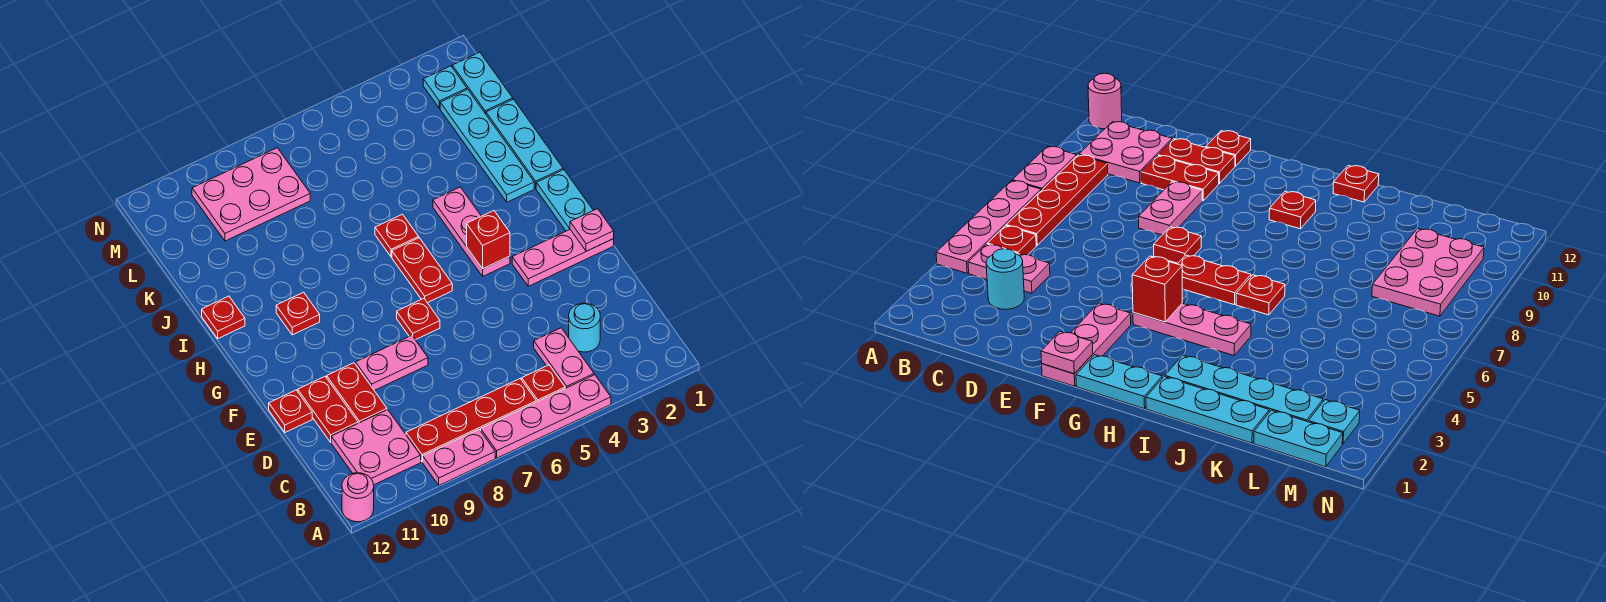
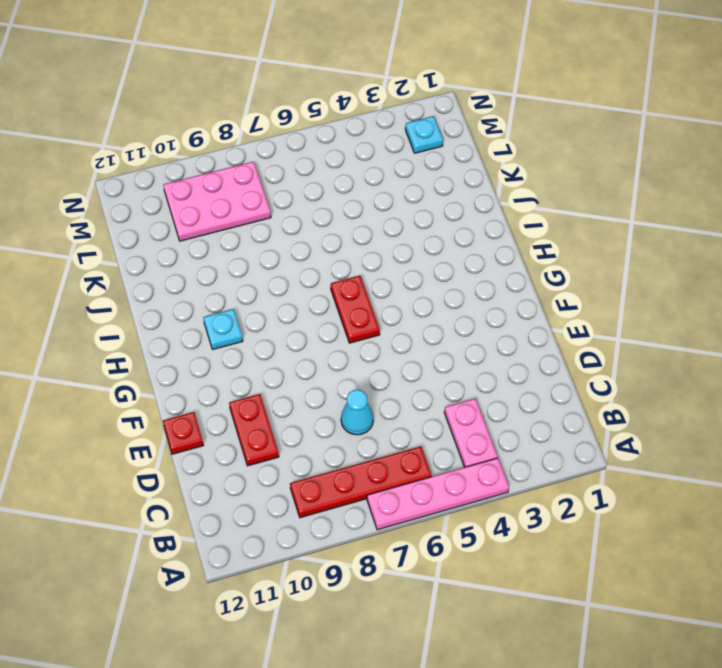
cyan cone D7 level 1 -> none
cyan plate H10 level 1 -> red plate H10 level 1
none -> pink plate A8:A9 level 1
none -> pink round brick A12 level 1
none -> red plate B5 level 1

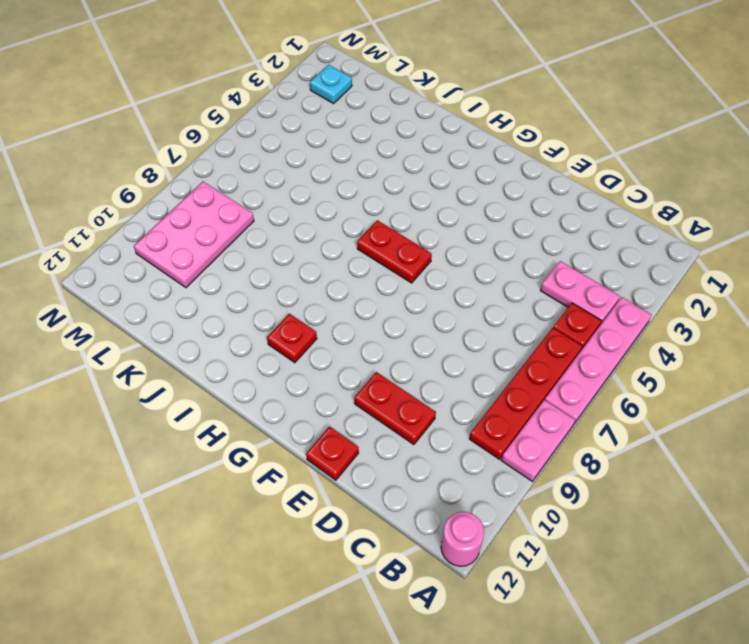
none -> pink plate B10:C11 level 1
none -> cyan round brick C3 level 1
none -> red plate D11:E11 level 1

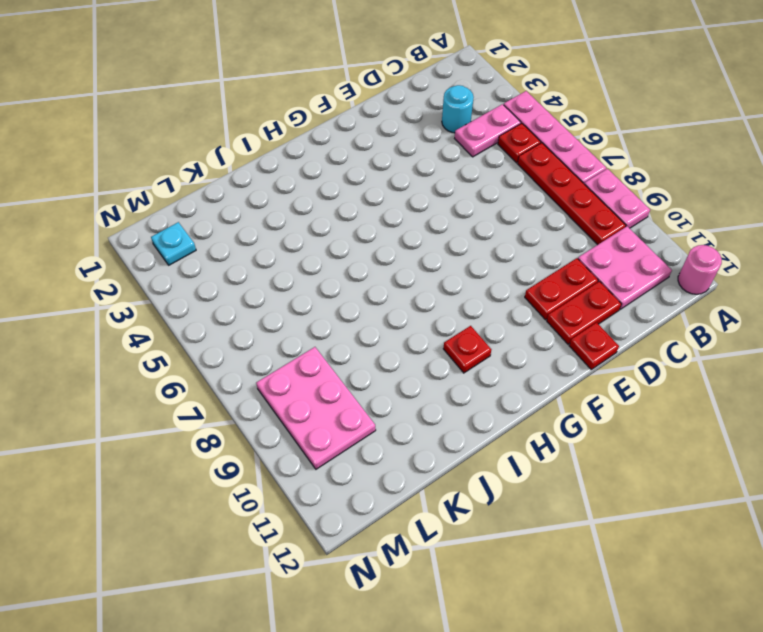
none -> pink plate E8:E9 level 1
none -> pink plate F1:F3 level 1
none -> red plate F7 level 1

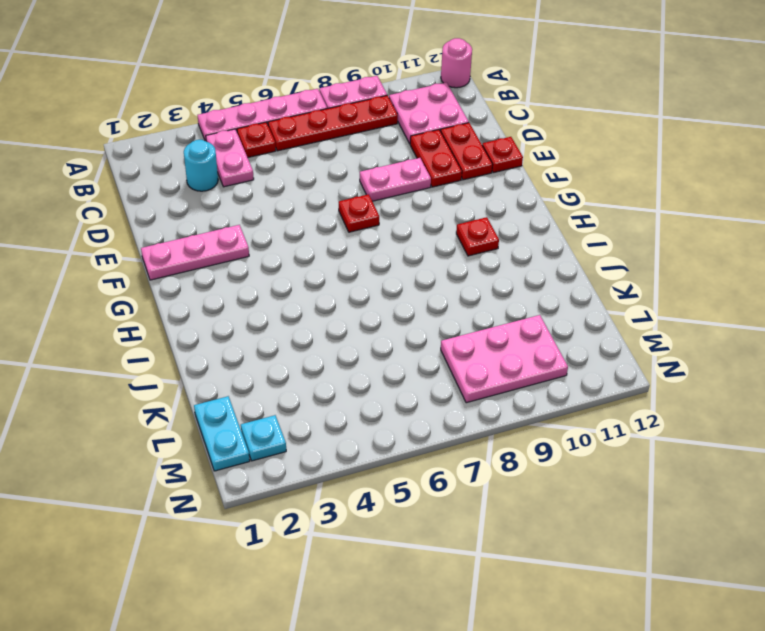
none -> cyan plate G1:H1 level 1
none -> pink plate G4:I4 level 1
none -> red plate G6:H6 level 1

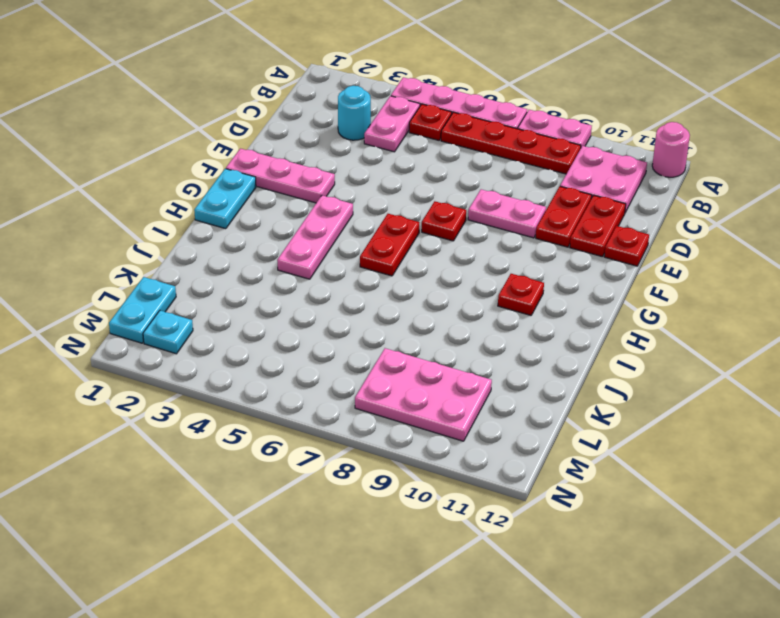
none -> cyan plate I1:K1 level 1
none -> cyan plate I2:L2 level 1
none -> red plate I6 level 1

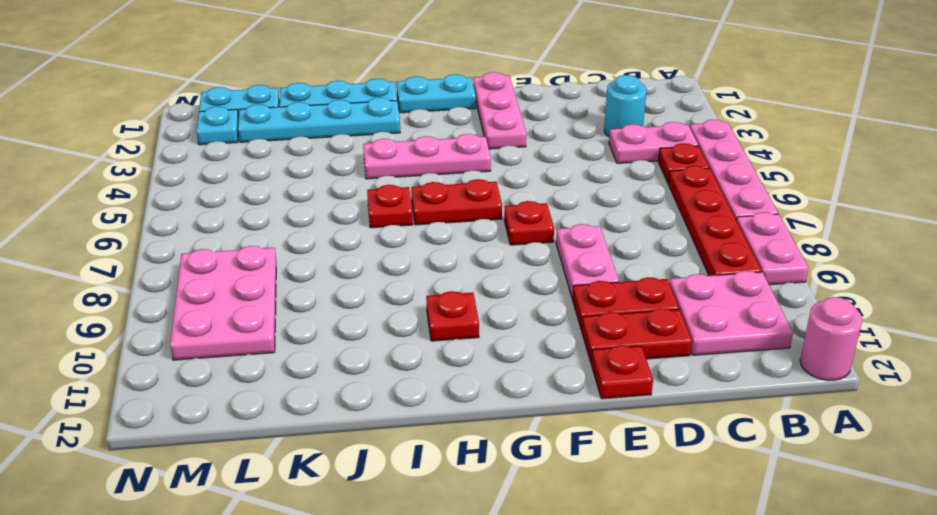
none -> red plate I12 level 1
none -> pink plate F1 level 2
none -> red brick G4 level 2

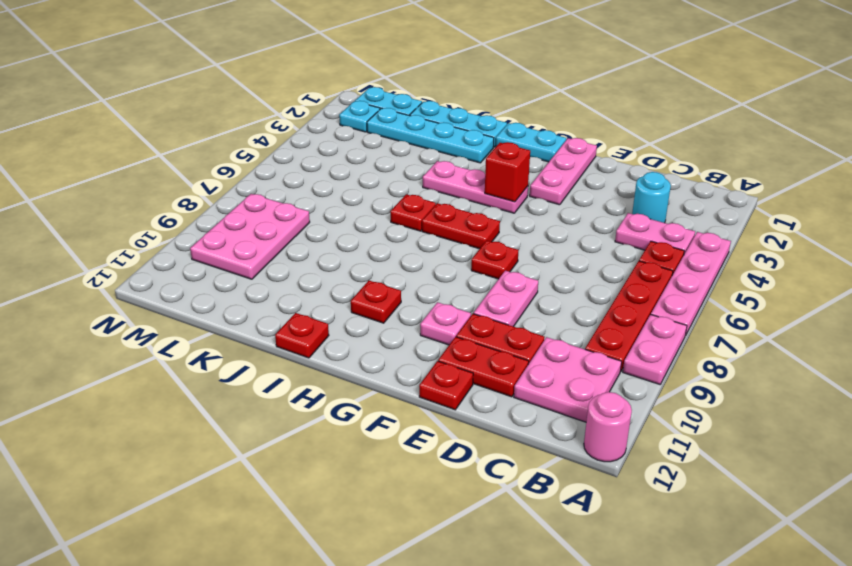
pink plate F10 level 1 -> pink plate F1 level 2

